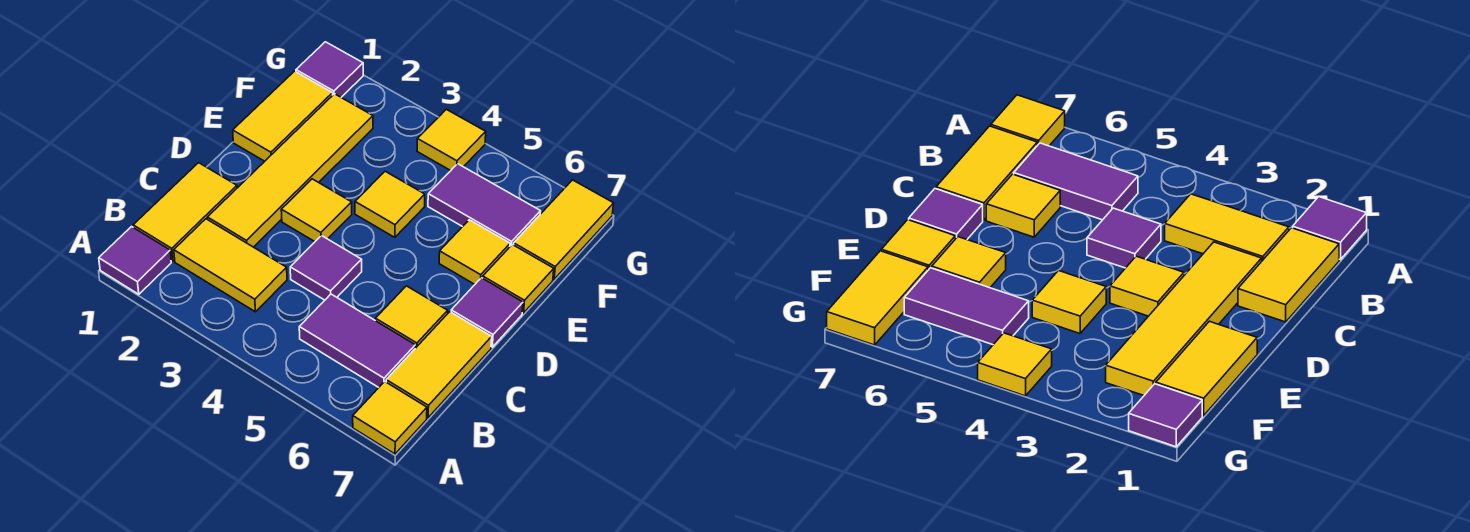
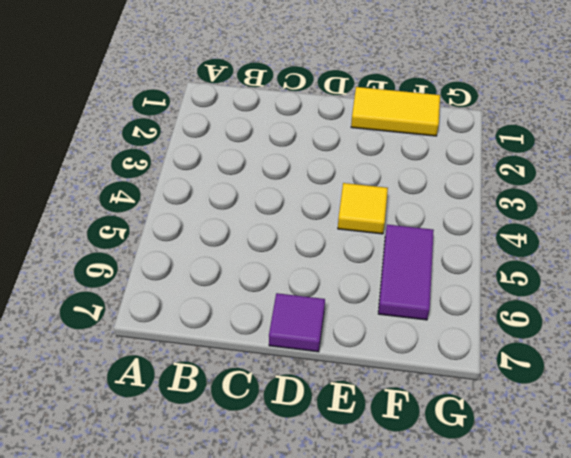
none -> purple tile A1 level 1
none -> yellow tile A7 level 1
none -> yellow tile B1:C1 level 1

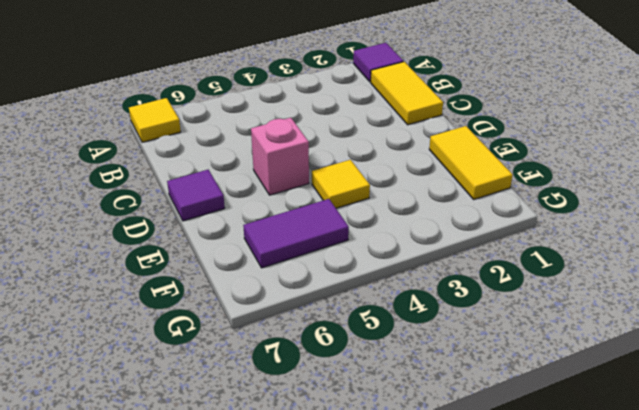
pink brick D5 level 1 -> none
none -> yellow tile B2:B3 level 1
none -> purple tile B5:B6 level 1
none -> yellow tile B7:C7 level 1

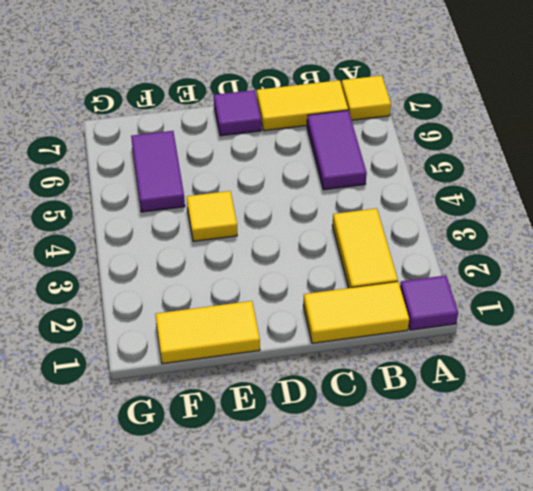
none -> yellow tile C2:F2 level 1
none -> purple tile C4 level 1
none -> yellow tile C6 level 1

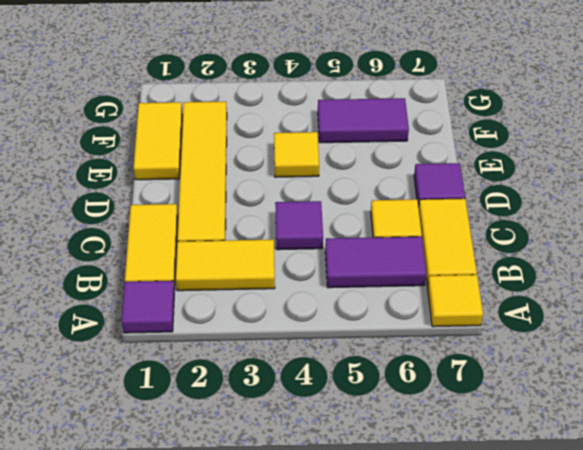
none -> yellow tile D3 level 1
none -> yellow tile E6 level 1
none -> yellow tile E7 level 1

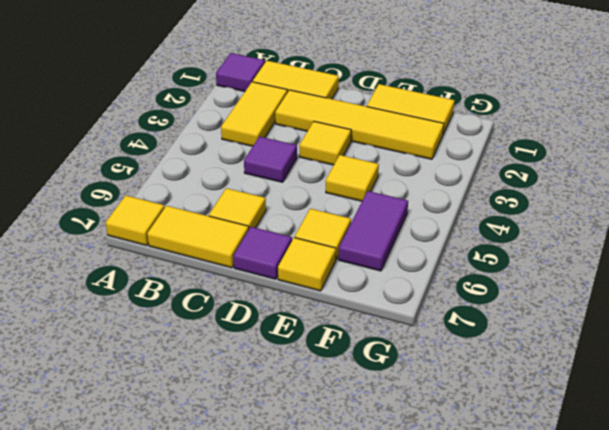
none -> purple tile B5:B6 level 1
none -> yellow tile F7:G7 level 1
none -> purple tile G1 level 1

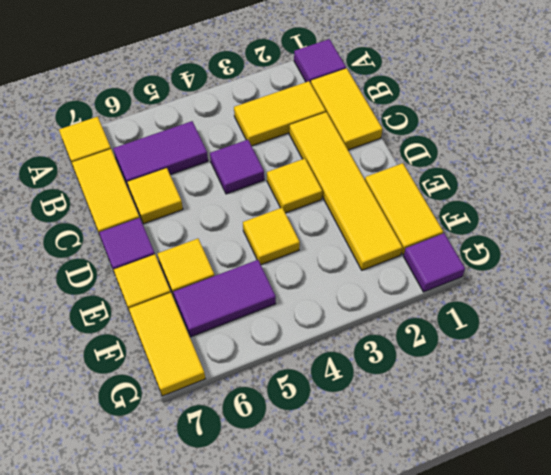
none -> yellow tile G4 level 1

